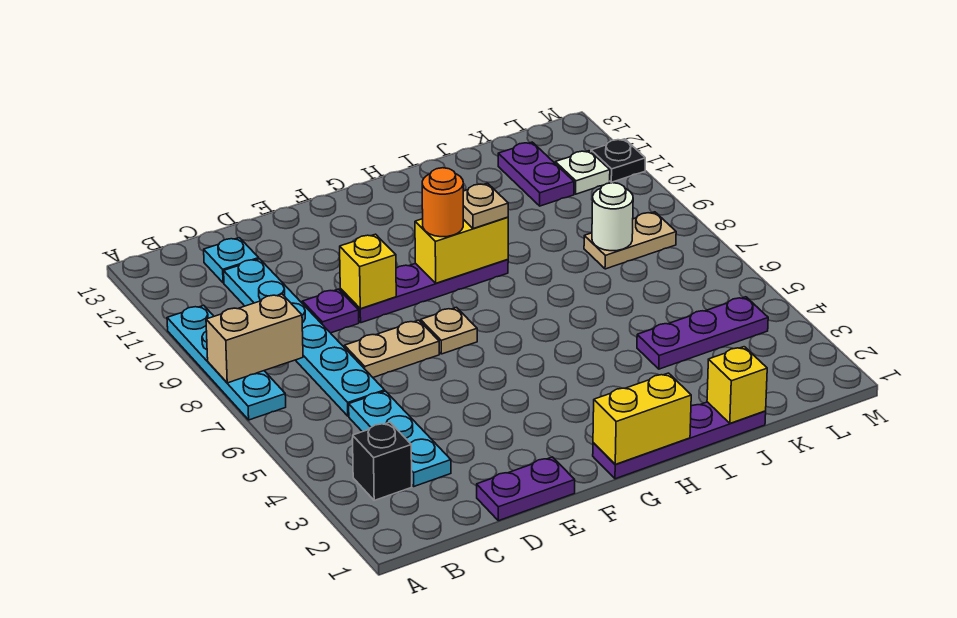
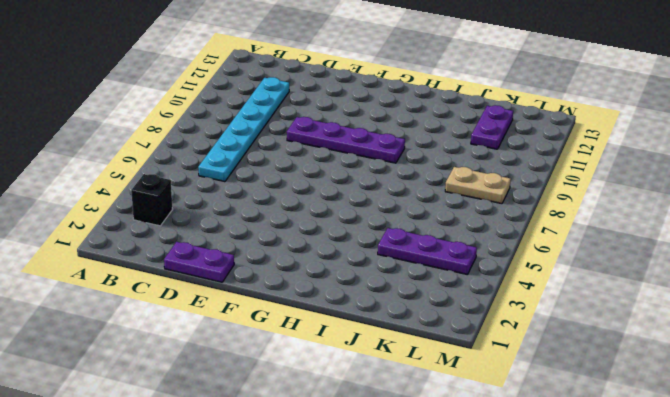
none -> cyan plate A7:A10 level 1
none -> cyan plate C3:C5 level 1
none -> cyan plate C12 level 1

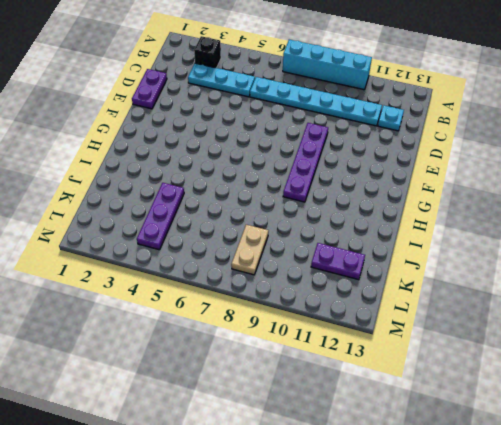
cyan brick A7:A10 level 1 -> cyan plate A7:A10 level 1
none -> tan plate D7:E7 level 1
none -> purple plate D9 level 1
none -> tan plate F7 level 1

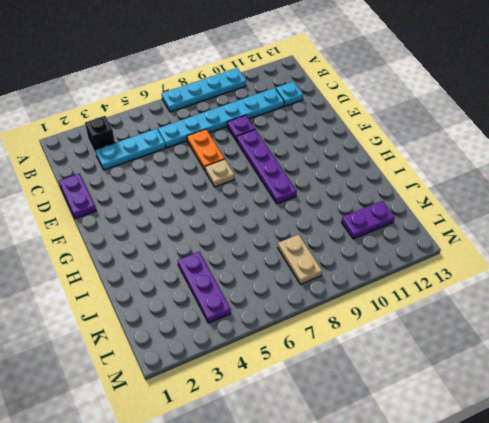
orange plate D7:E7 level 1 -> tan plate D7:E7 level 1
none -> purple plate G1:J1 level 1
none -> white plate L11 level 1
none -> black plate M11 level 1

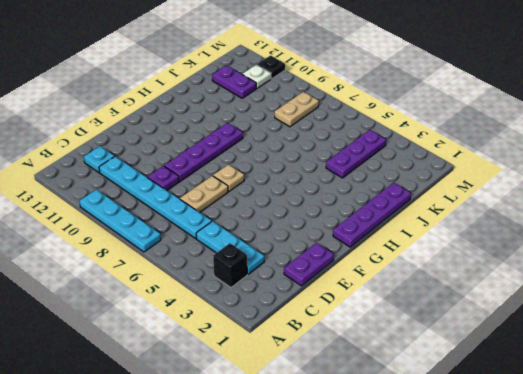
none -> tan brick A8:B8 level 2
none -> yellow brick E9 level 2
none -> yellow brick G1:H1 level 2

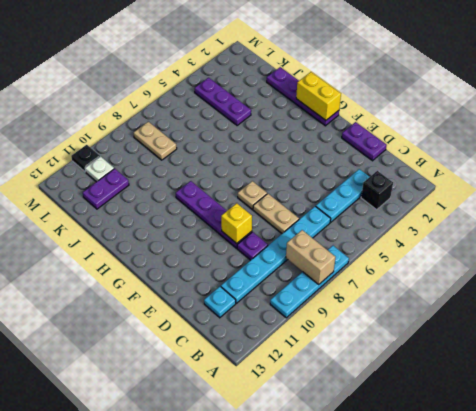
none -> yellow brick G9:H9 level 2
none -> yellow brick J1 level 2
none -> white round brick K8 level 2

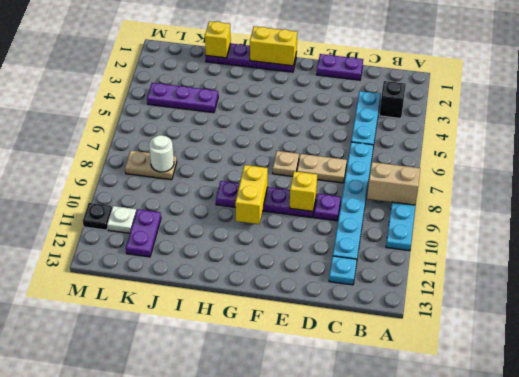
yellow brick G9:G10 level 2 -> yellow brick G9:H9 level 2
none -> orange round brick G9 level 3
none -> tan plate H9 level 3

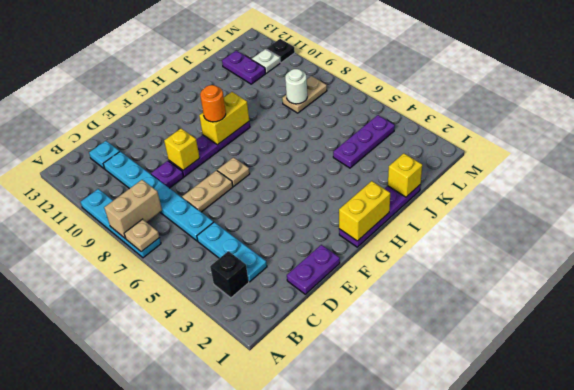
tan plate A7 level 2 -> tan plate H9 level 3

